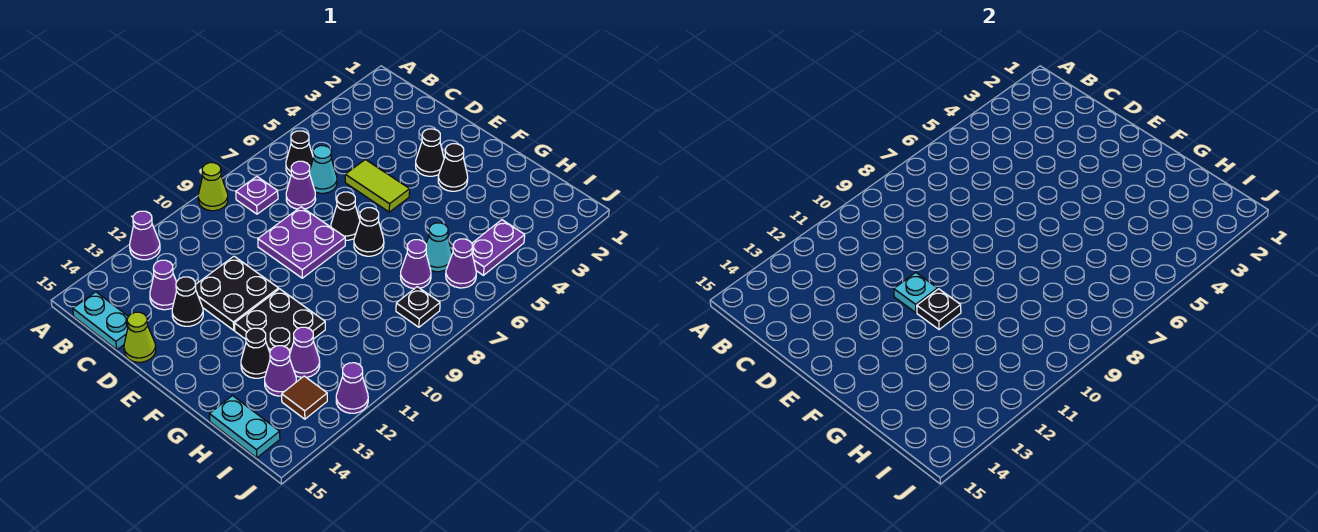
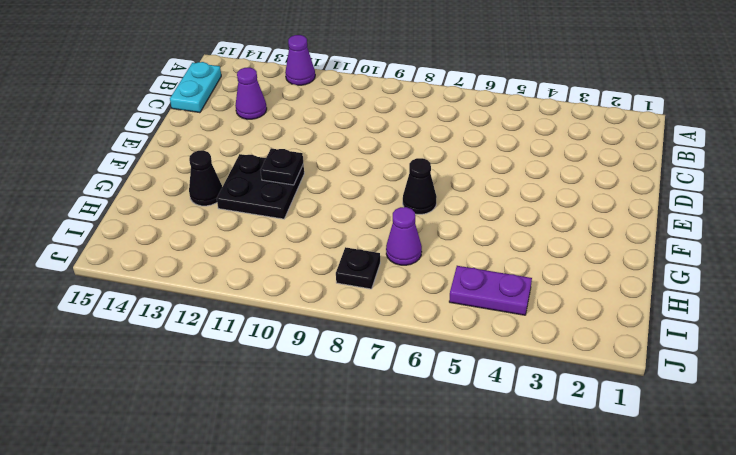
none -> lime cone A9 level 1
none -> black cone B6 level 1
none -> purple plate B8 level 1
none -> cyan cone C6 level 1

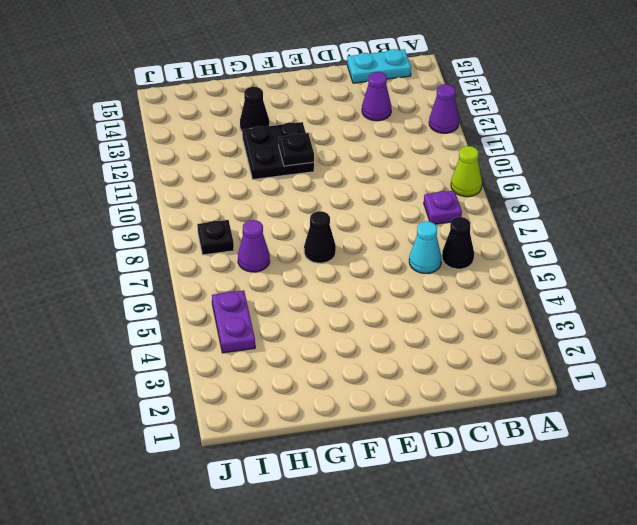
none -> purple cone C7 level 1
none -> lime tile D5:E5 level 1
none -> purple plate D8:E9 level 1
none -> black plate D11:E12 level 1

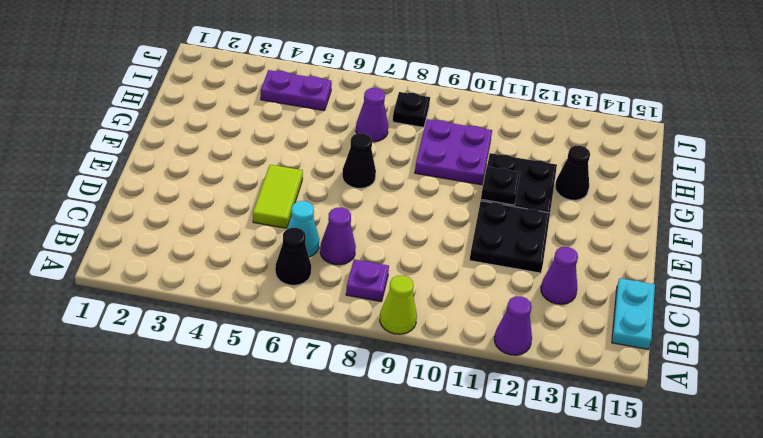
purple plate G9:H10 level 1 -> purple plate D8:E9 level 1
none -> black cone D13 level 1
none -> lime cone D15 level 1
none -> black cone E3 level 1
none -> black cone E7 level 1

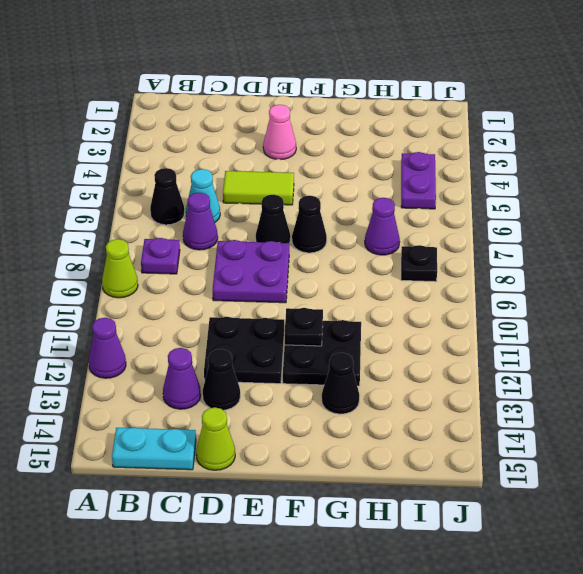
pink cone E3 level 1 -> black cone E3 level 1
none -> black cone F3 level 1
none -> cyan cone H6 level 1
none -> purple cone H12 level 1
none -> purple cone H13 level 1

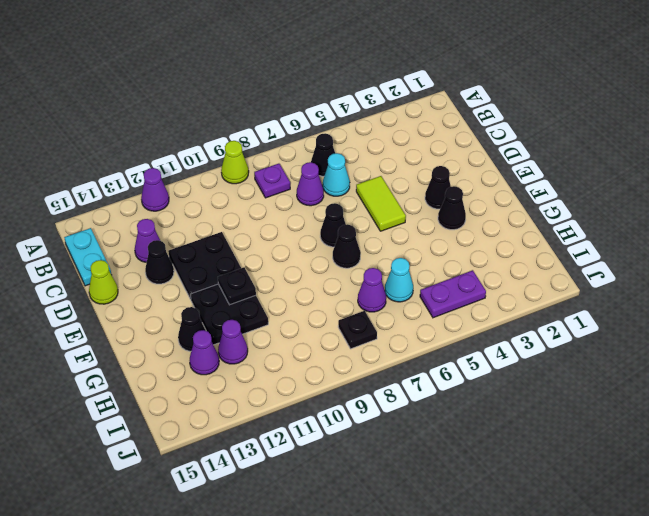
none -> purple plate D8:E9 level 1
none -> cyan plate H15:I15 level 1
none -> purple cone I6 level 1
none -> brown tile I13 level 1

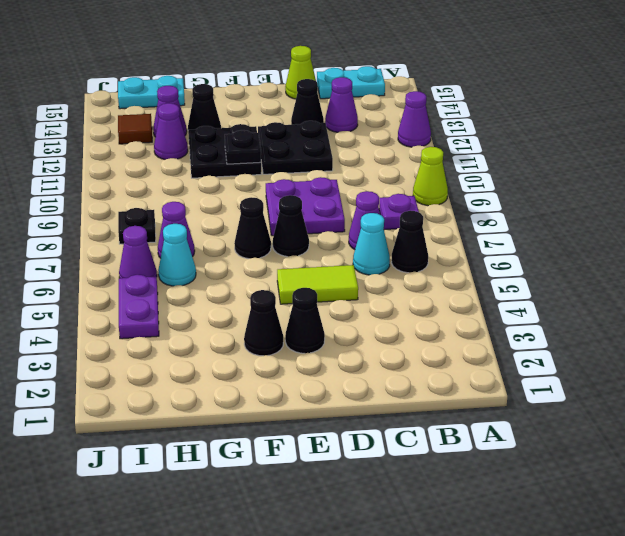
none -> purple cone J12 level 1
none -> cyan plate E11 level 2

